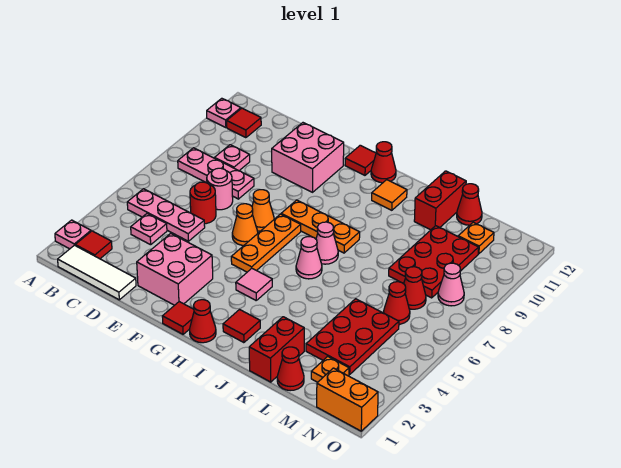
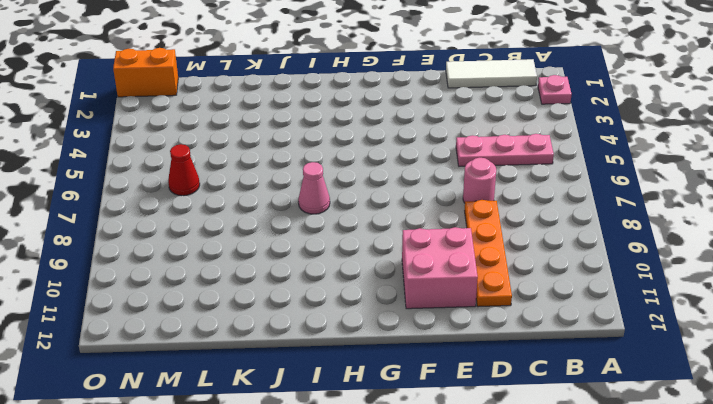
orange plate D8:D11 level 1 -> pink plate B8:D8 level 1
none -> pink plate A11 level 1
none -> red tile B2 level 1
none -> red tile B11 level 1
none -> pink plate C4 level 1

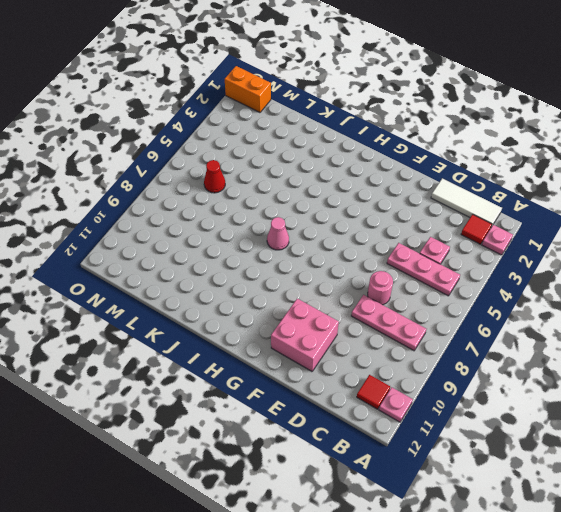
none -> pink plate C9 level 1
none -> red round brick D6 level 1
none -> pink brick E2:F3 level 1
none -> orange cone F6 level 1

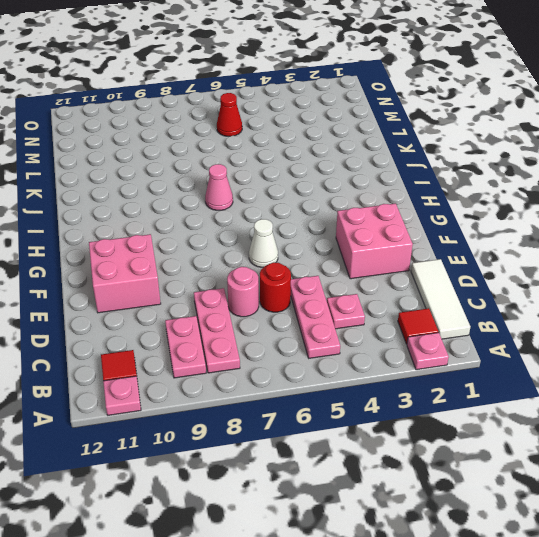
pink plate B9:C9 level 1 -> pink plate C9 level 1
white cone F6 level 1 -> orange cone F6 level 1
none -> orange cone F7 level 1
none -> red tile G1 level 1
none -> orange plate G5:G7 level 1
none -> orange plate G8:I8 level 1

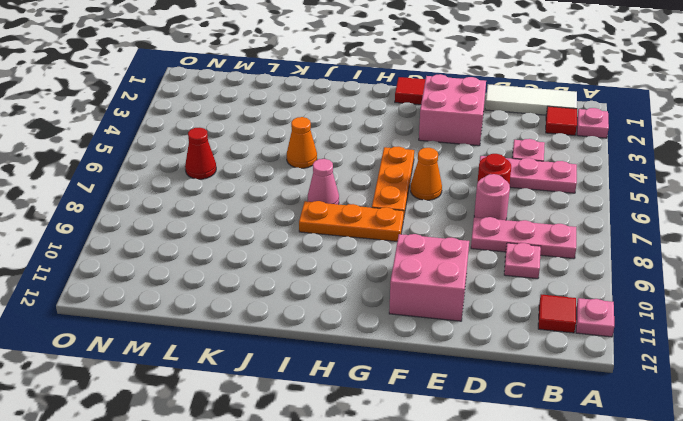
orange cone J5 level 1 -> orange cone F7 level 1
none -> red tile G12 level 1
none -> red cone H1 level 1
none -> pink tile H4 level 1
none -> red cone H12 level 1

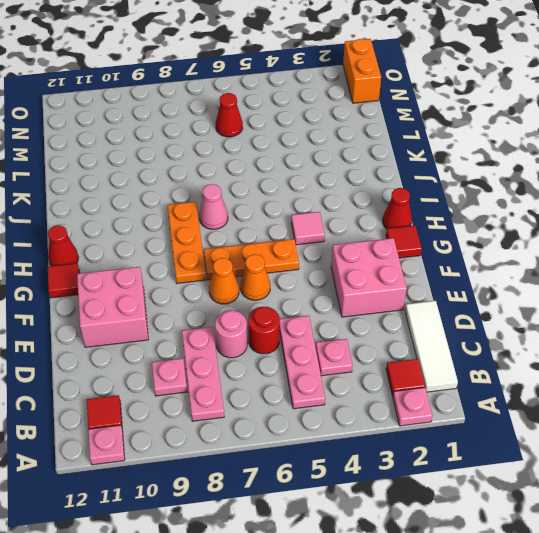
none -> red tile I2 level 1
none -> pink cone I6 level 1
none -> orange tile I11 level 1
none -> red brick K1:K2 level 1

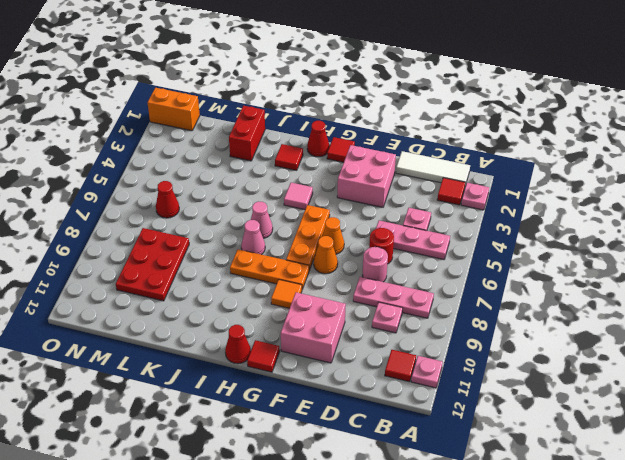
orange tile G9 level 1 -> orange tile I11 level 1
none -> red brick K11:K12 level 1
none -> red cone L1 level 1
none -> red plate L3:M5 level 1
none -> red cone L12 level 1

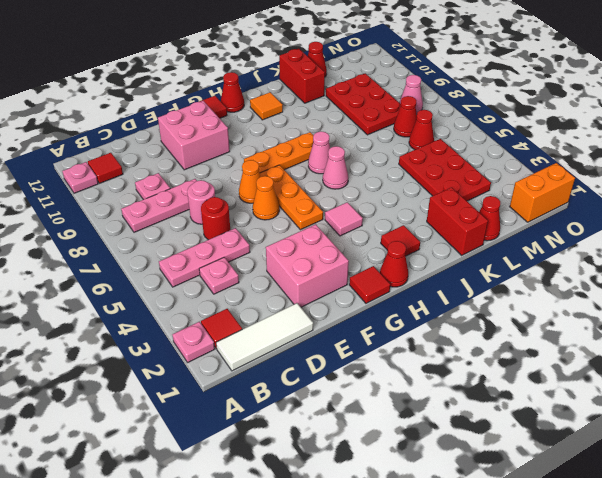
none -> orange plate M2 level 1
none -> orange plate M11 level 1

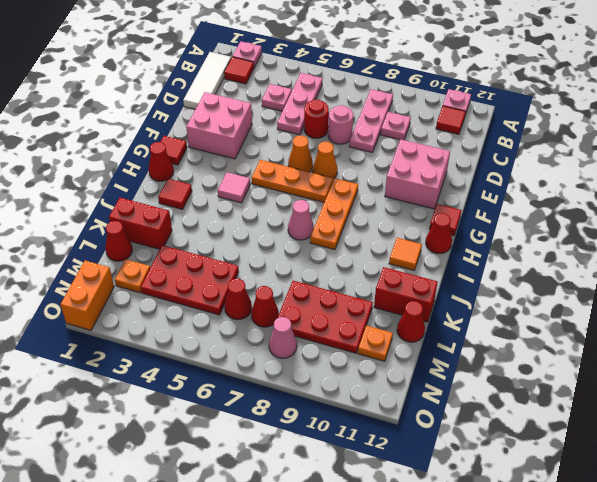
none -> pink cone I6 level 1

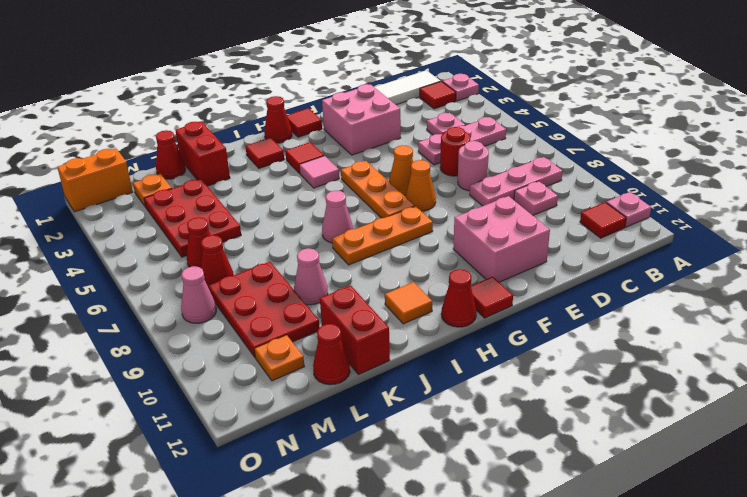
red tile H3 level 1 -> none
pink cone K9 level 1 -> pink cone I6 level 1

